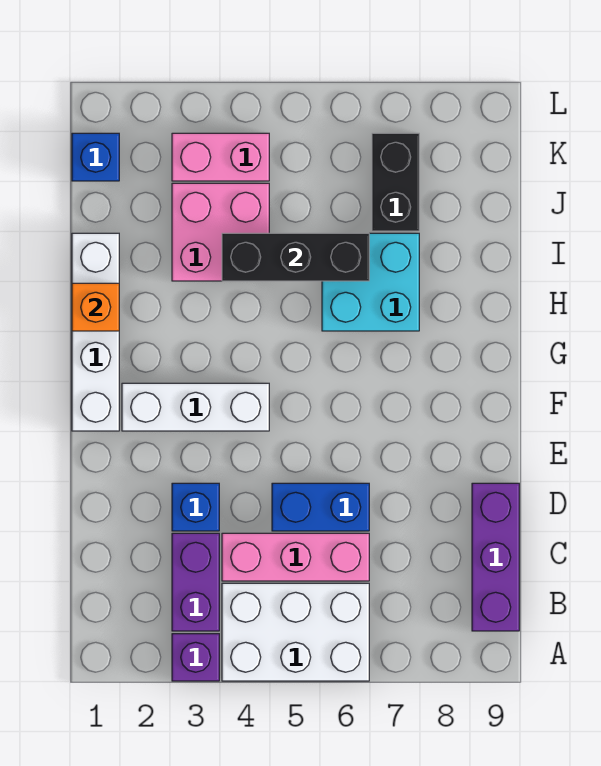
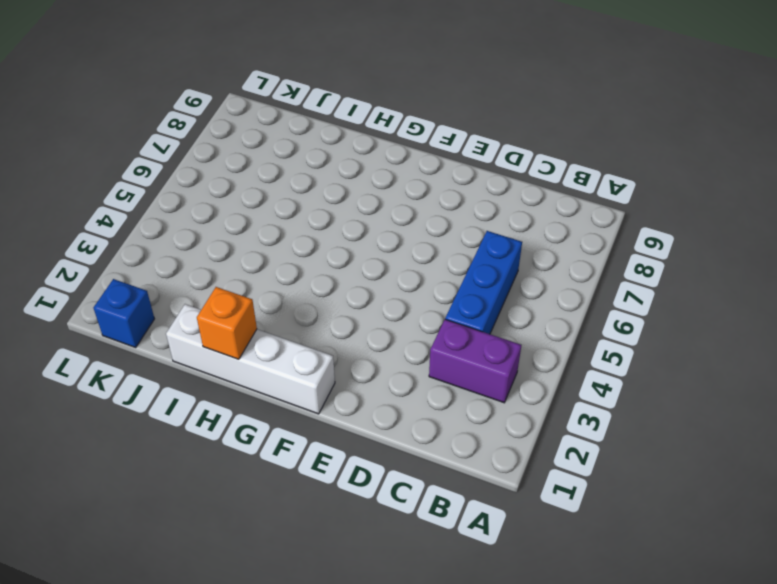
blue brick C4:C6 level 1 -> pink brick C4:C6 level 1
none -> purple brick A3 level 1
none -> white brick A4:B6 level 1
none -> purple brick B9:D9 level 1

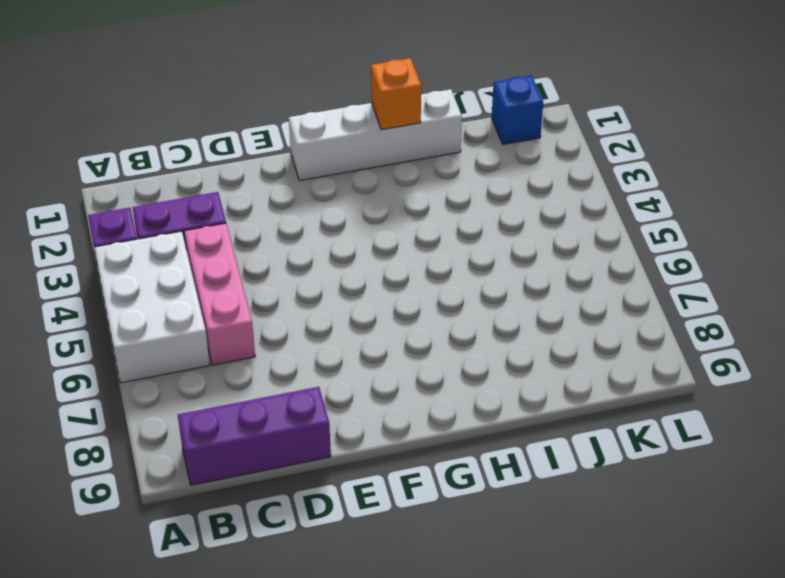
none -> blue brick D3 level 1
none -> blue brick D5:D6 level 1
none -> white brick F2:F4 level 1

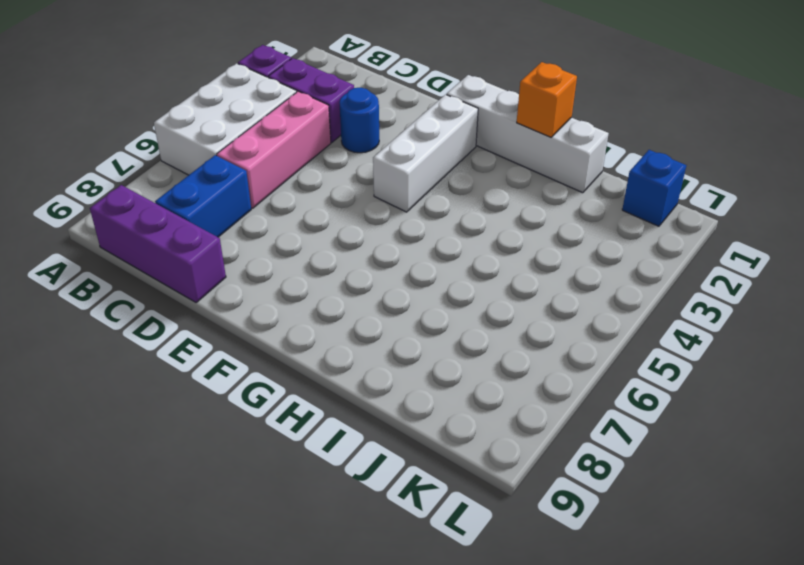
blue brick C7:C8 level 1 -> blue brick D5:D6 level 1
blue round brick D3 level 1 -> blue brick D3 level 1
none -> cyan brick H6:I7 level 1
none -> pink brick I3:J4 level 1
none -> black brick J7:K7 level 1

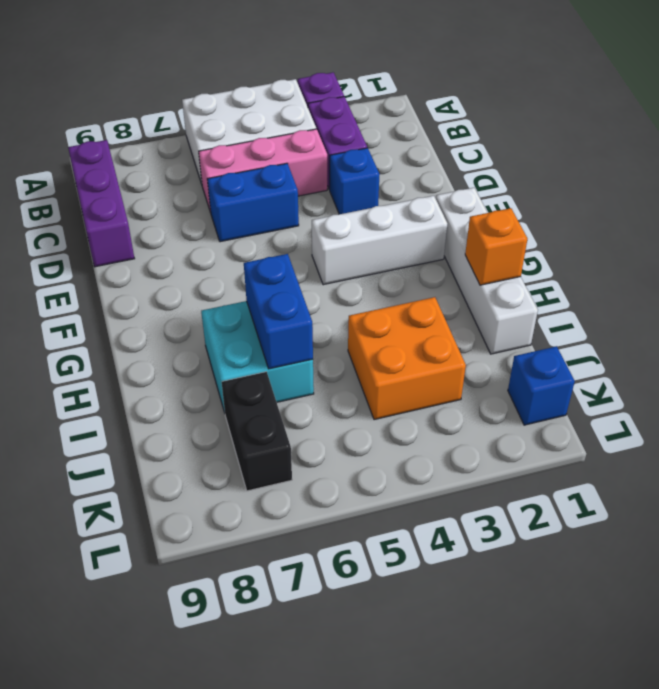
blue brick H6:I6 level 2 -> black brick I4:I6 level 2
orange brick I3:J4 level 1 -> pink brick I3:J4 level 1
none -> pink brick K3:K4 level 1

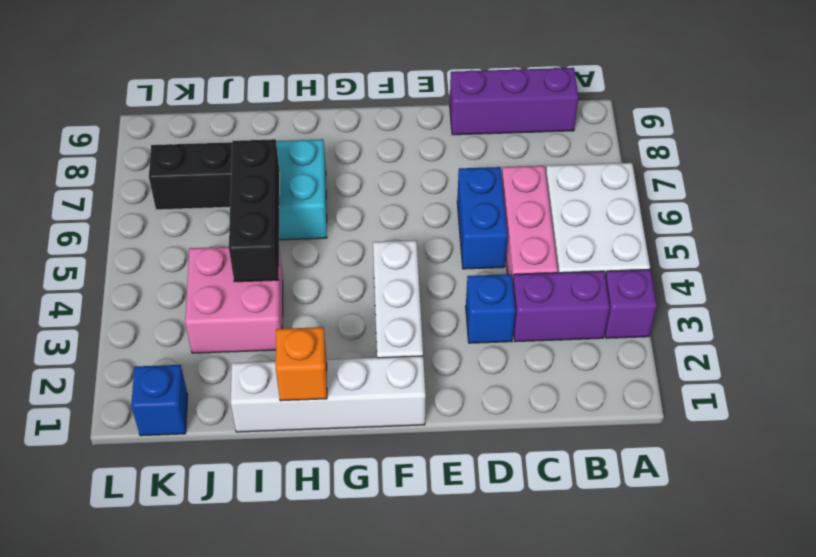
none -> pink brick K3:K4 level 1

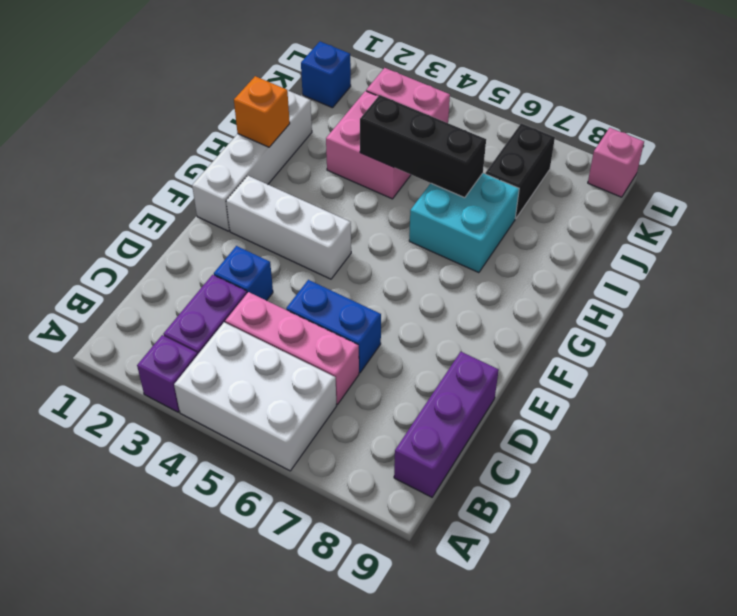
pink brick L9 level 1 -> none

